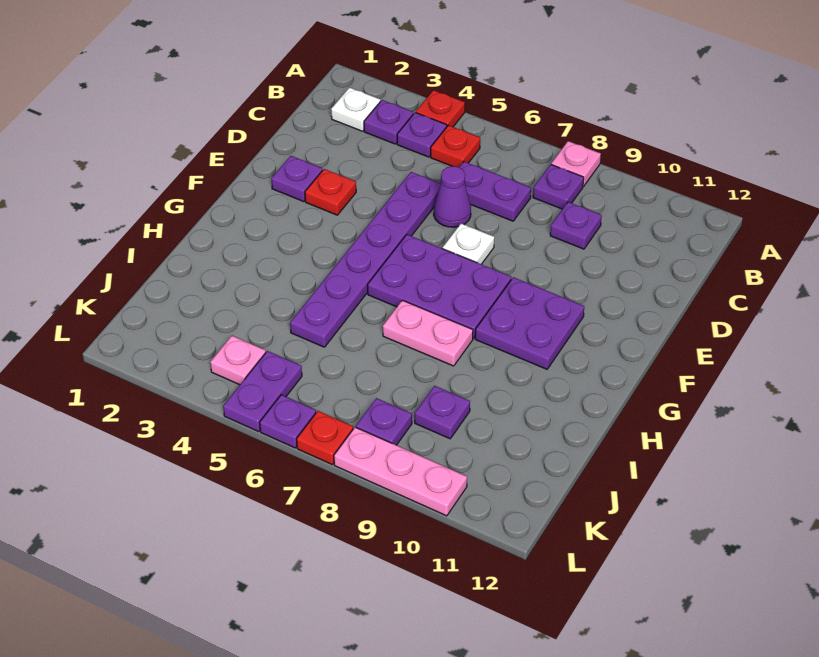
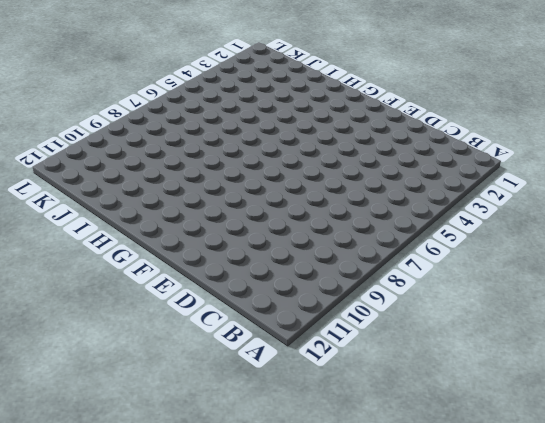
none -> red plate A4 level 1
none -> pink plate A8 level 1
none -> white plate B2 level 1

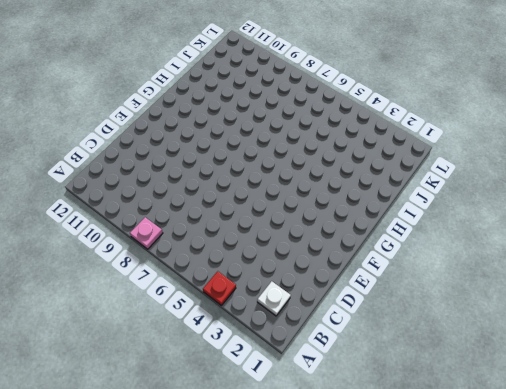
none -> purple plate B3 level 1
none -> purple plate B4 level 1
none -> red plate B5 level 1

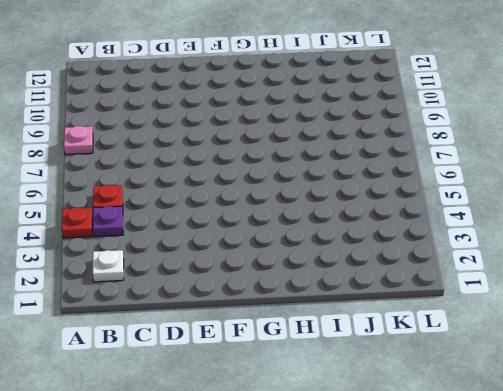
none -> purple plate B3 level 1
none -> purple plate B8 level 1
none -> purple plate C6:C7 level 1

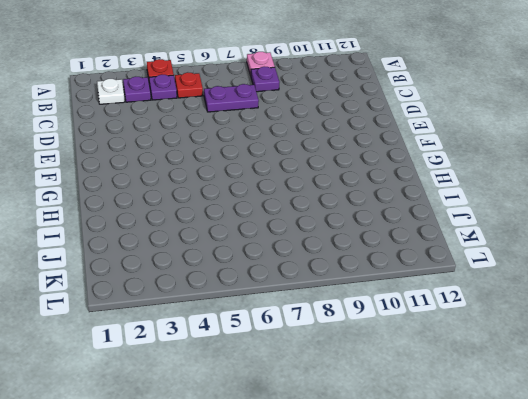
none -> purple plate C9 level 1
none -> purple plate D5:I5 level 1
none -> purple cone D6 level 1

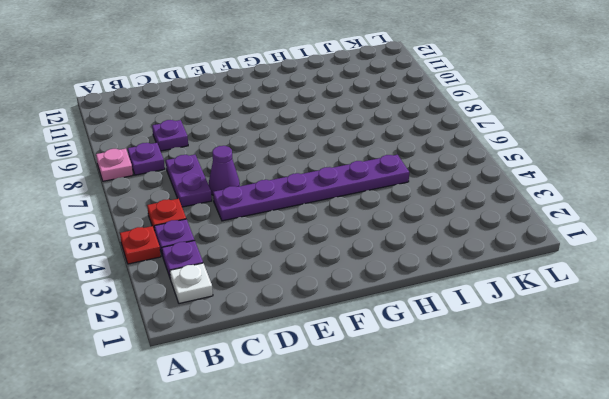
none -> purple plate E2 level 1
none -> red plate E3 level 1
none -> white plate E7 level 1

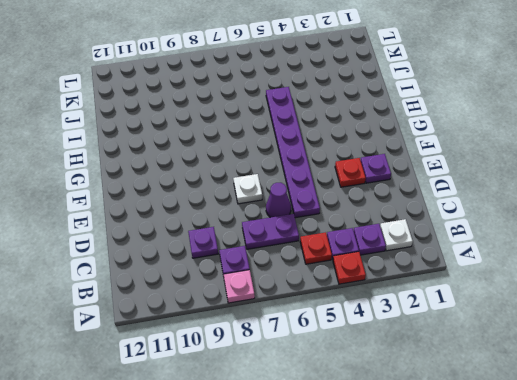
none -> purple plate F6:G8 level 1
none -> purple plate F9:G10 level 1
none -> pink plate H7:H8 level 1

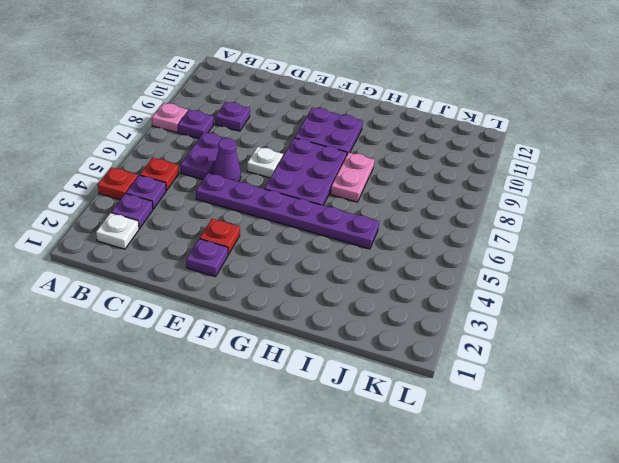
none -> purple plate J9 level 1
none -> pink plate K4 level 1
none -> purple plate K5:L5 level 1

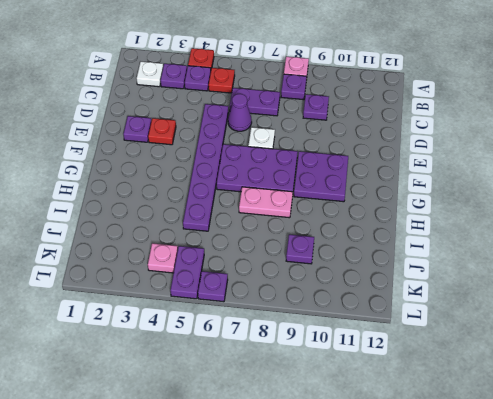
none -> purple plate K8 level 1
none -> red plate L7 level 1
none -> pink plate L8:L10 level 1

